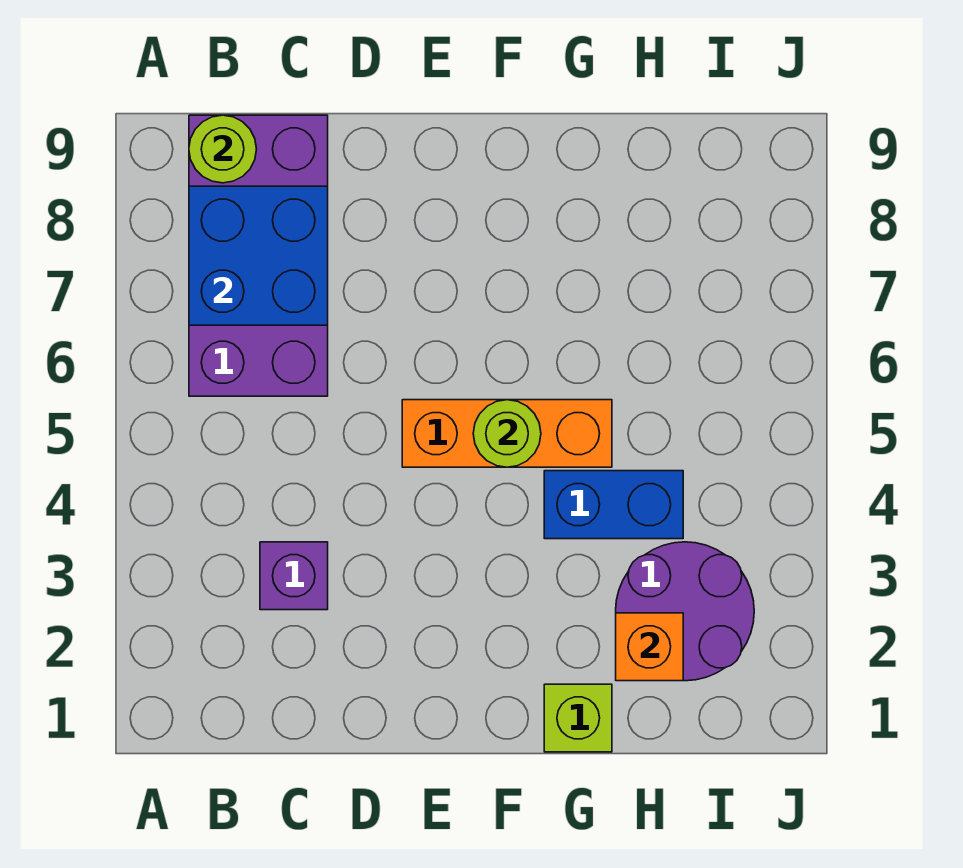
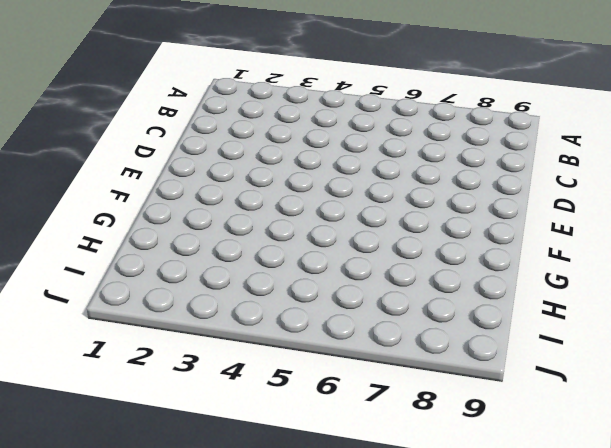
none -> purple brick B6:C9 level 1
none -> purple brick C3 level 1

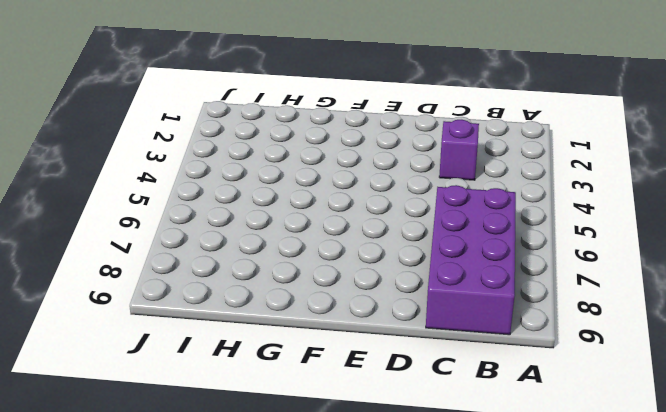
none -> orange brick E5:G5 level 1
none -> lime brick G1 level 1

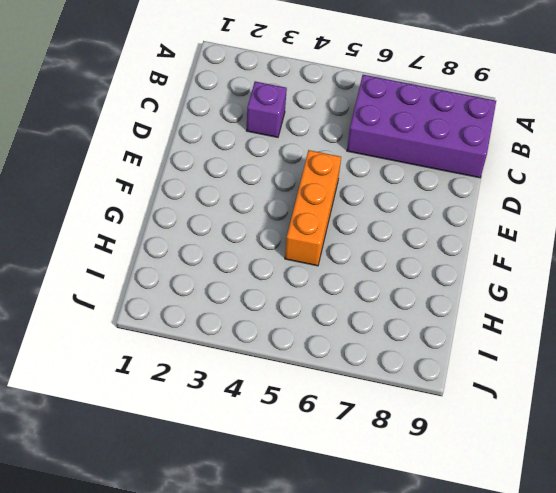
none -> lime brick G1 level 1
none -> blue brick G4:H4 level 1

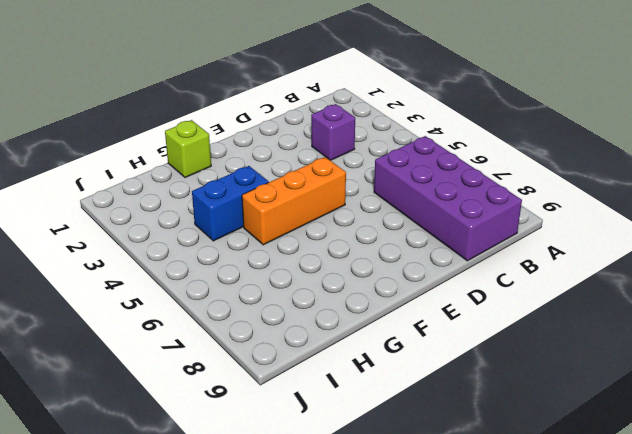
none -> purple round brick H2:I3 level 1
none -> blue brick B7:C8 level 2

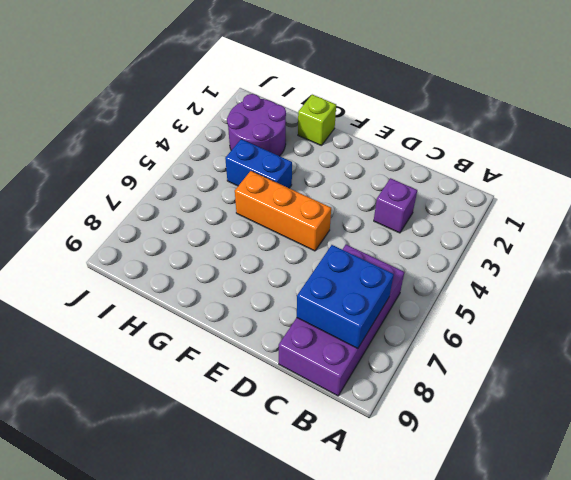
none -> lime round brick B9 level 2
none -> lime round brick F5 level 2

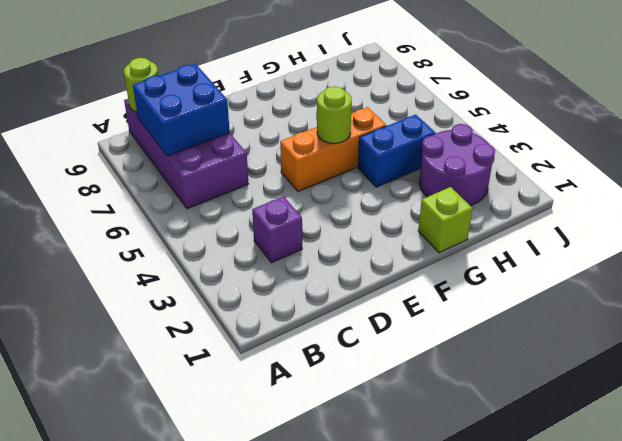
none -> orange brick H2 level 2

